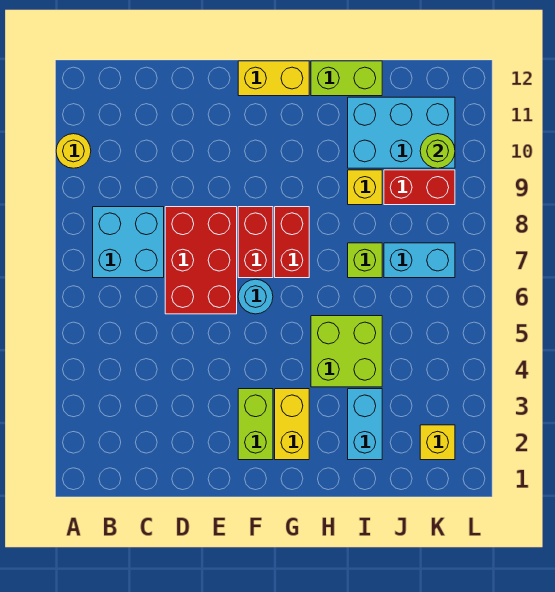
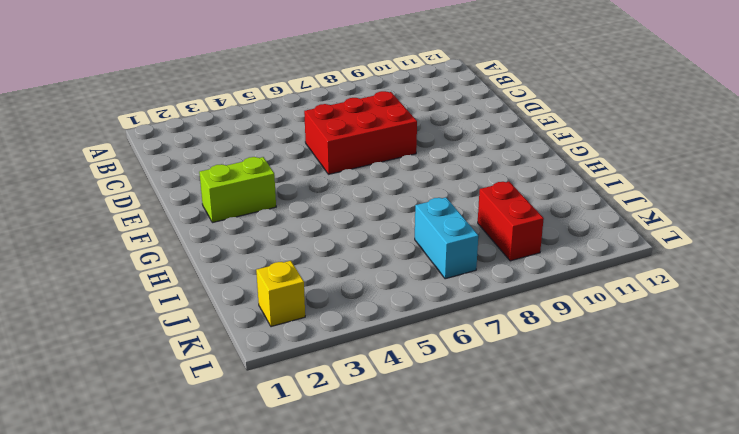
none -> yellow round brick A10 level 1
none -> cyan brick B7:C8 level 1
none -> cyan round brick F6 level 1

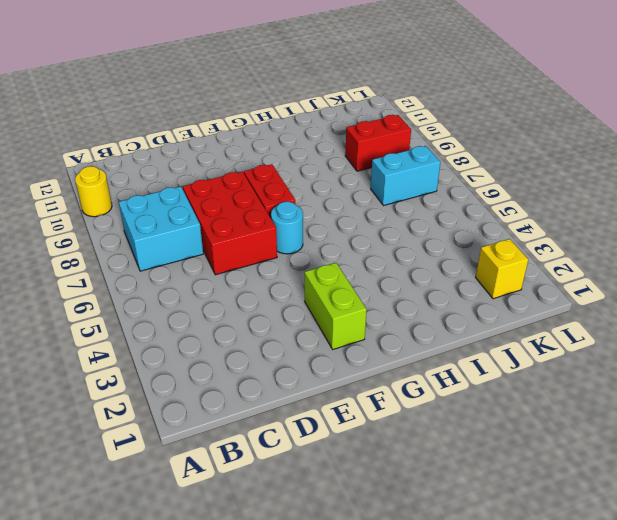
none -> yellow brick F12:G12 level 1
none -> yellow brick G2:G3 level 1
none -> red brick G7:G8 level 1

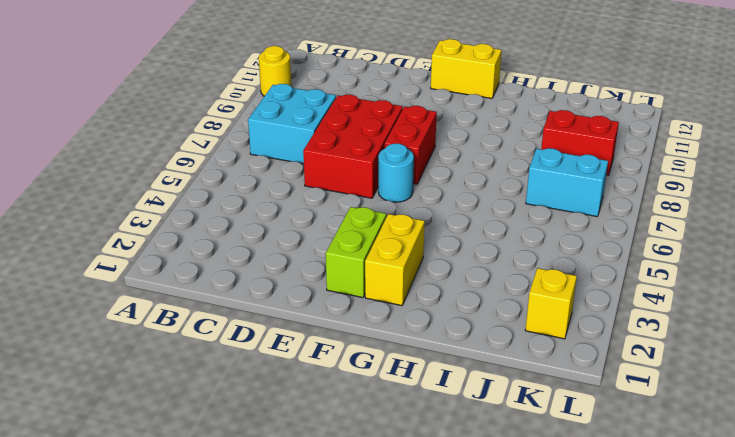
none -> red brick G7:G8 level 1
none -> lime brick H4:I5 level 1
none -> lime brick H12:I12 level 1

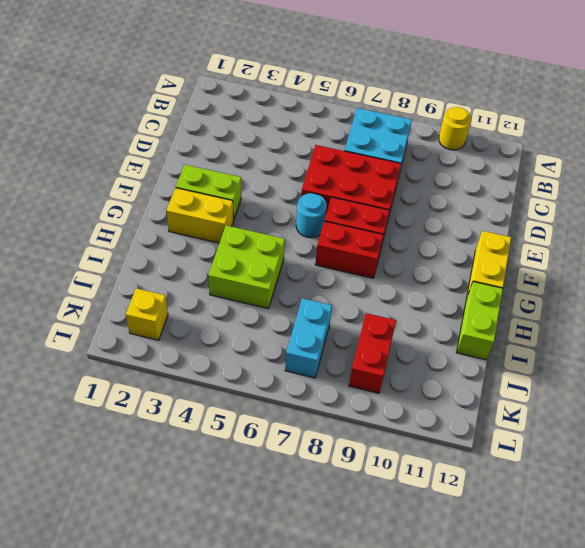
none -> cyan brick I2:I3 level 1
none -> lime brick I7 level 1
none -> yellow brick I9 level 1

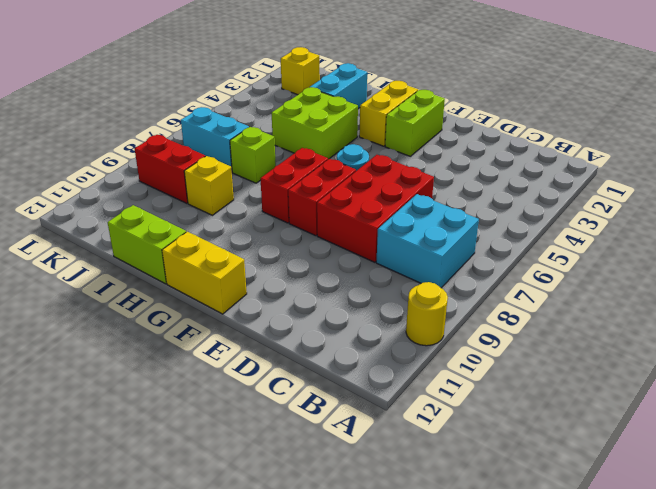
none -> cyan brick I10:K11 level 1
none -> lime round brick K10 level 2

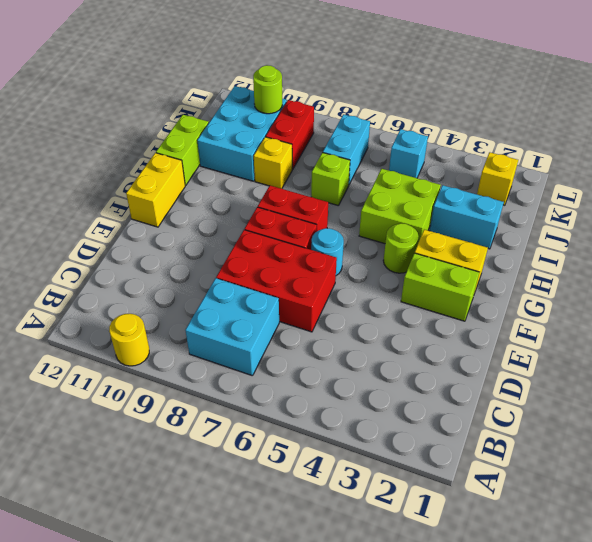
lime round brick G4 level 1 -> none
cyan brick K5 level 1 -> none

